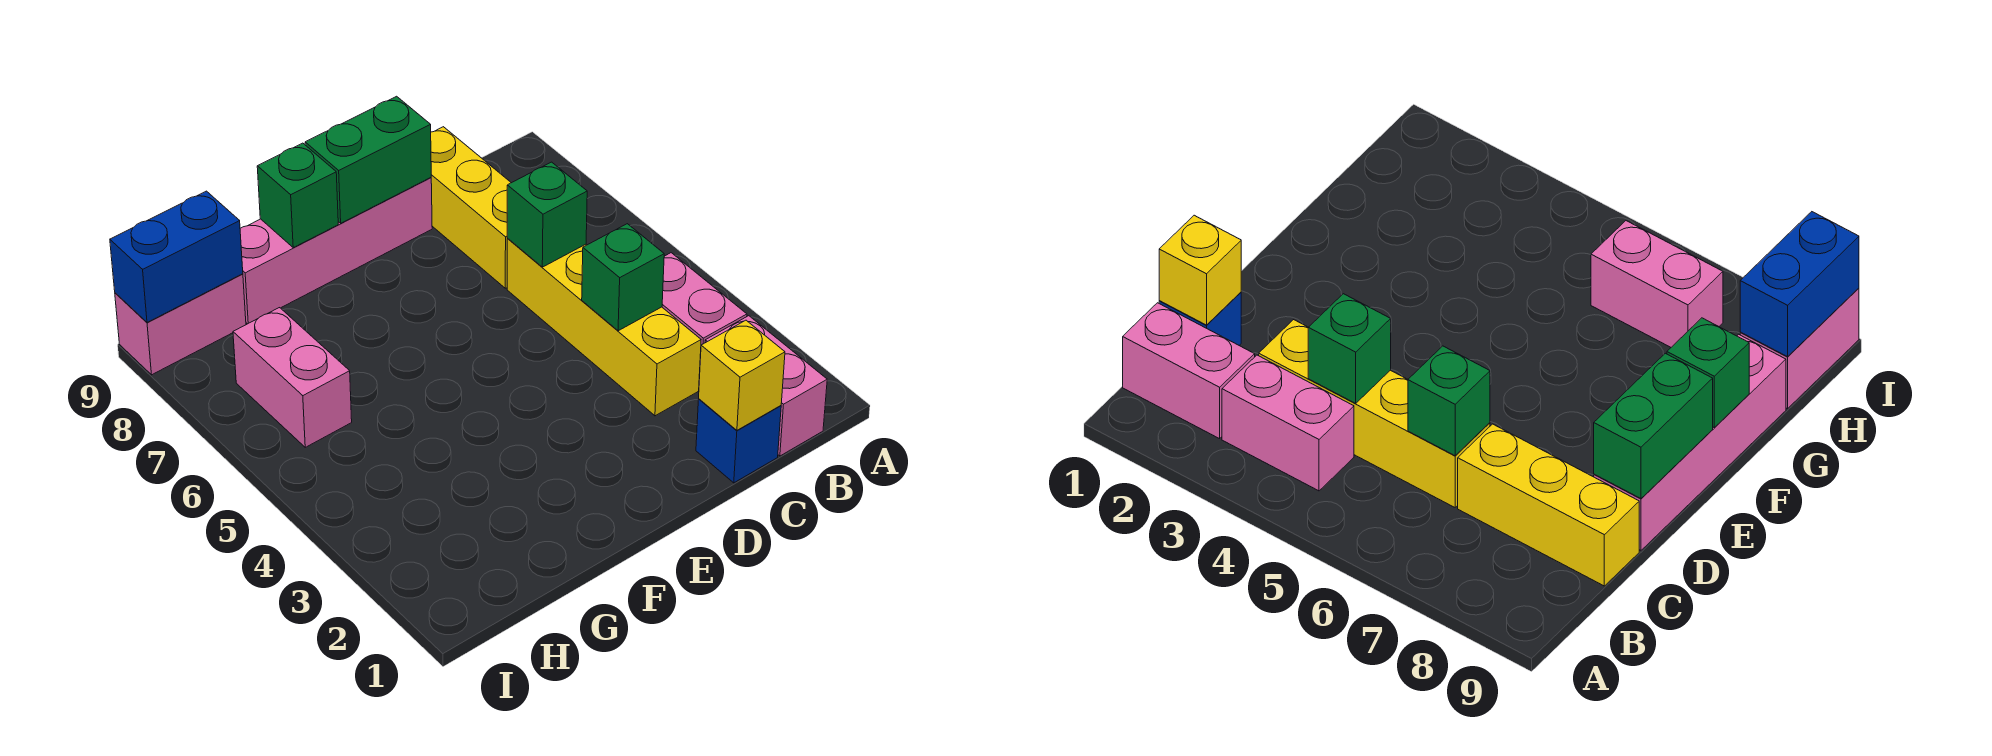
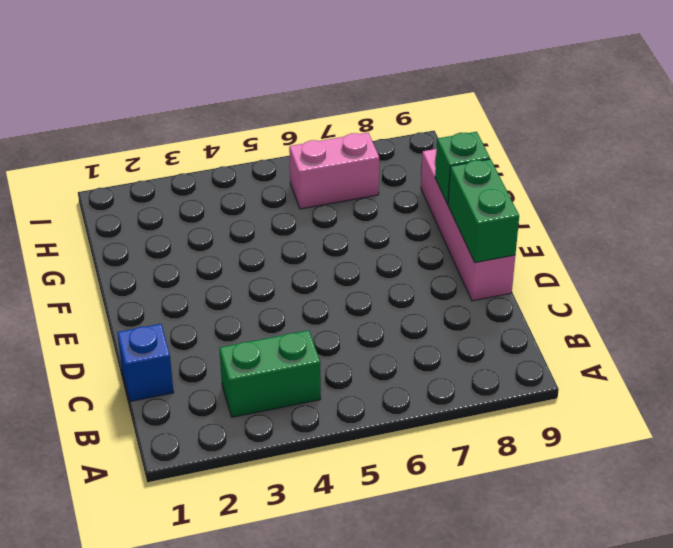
green brick B3:B4 level 1 -> pink brick B3:B4 level 1
none -> pink brick B1:B2 level 1
none -> yellow brick C3:C6 level 1
none -> yellow brick C7:C9 level 1

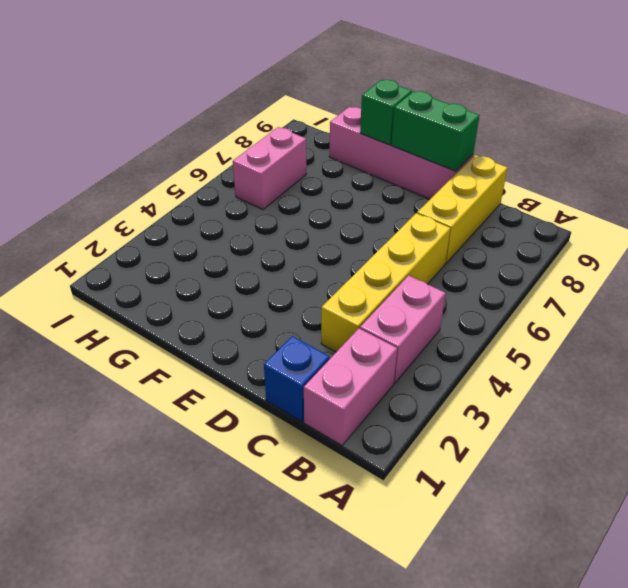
none -> pink brick H9:I9 level 1
none -> yellow brick C1 level 2
none -> green brick C4 level 2

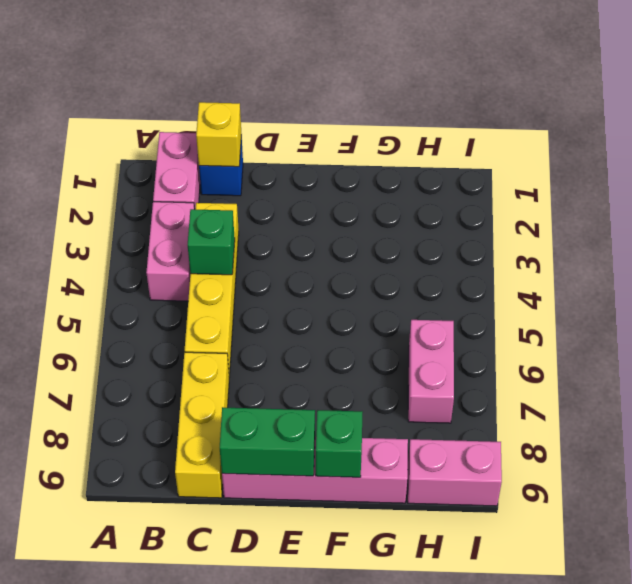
none -> green brick C6 level 2
none -> blue brick H9:I9 level 2

